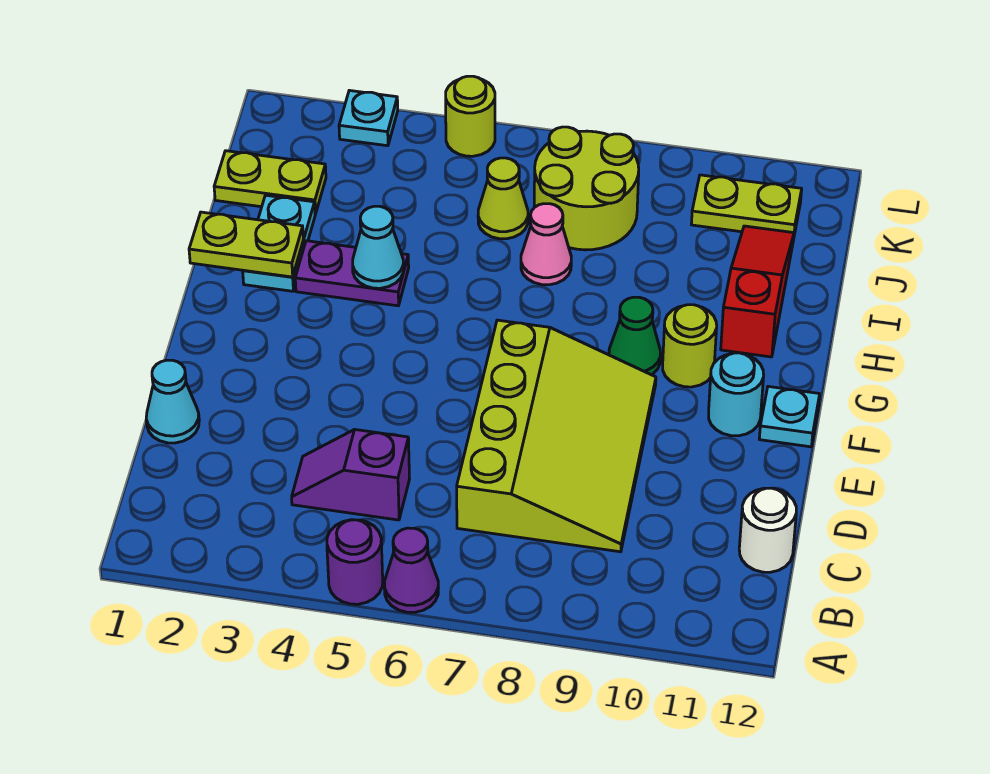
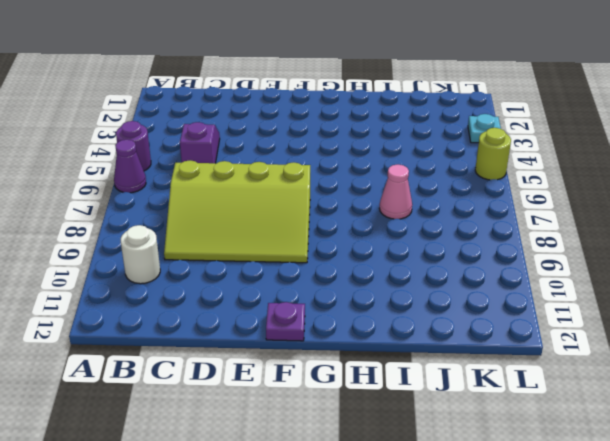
white round brick B10 level 1 -> white round brick C12 level 1
purple plate F12 level 1 -> cyan plate F12 level 1
none -> cyan cone D1 level 1
none -> cyan round brick F11 level 1
none -> green cone G9 level 1

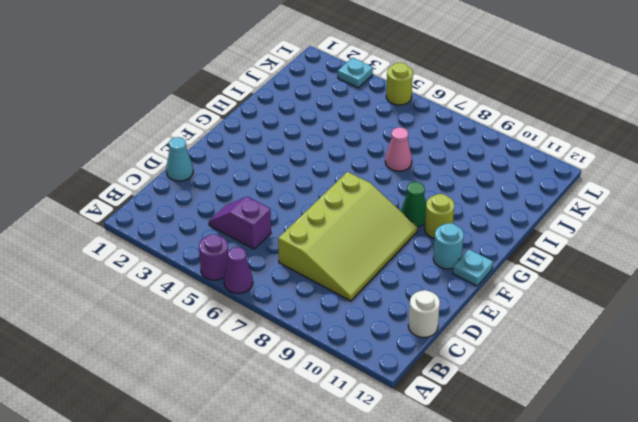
none -> cyan plate H2:I2 level 1
none -> purple plate H3:H4 level 1
none -> red slope H11:J11 level 1 top H

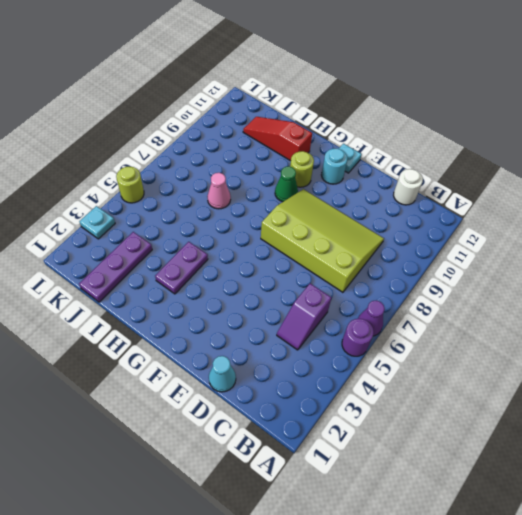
purple plate J1:J3 level 1 -> lime plate J1:J2 level 1
none -> cyan plate H2:I2 level 1
none -> lime cone J6 level 1
none -> lime round brick J7:K8 level 1

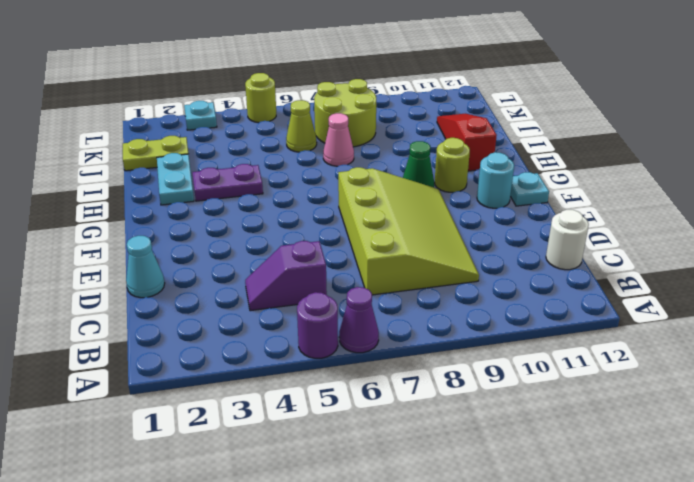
none -> lime plate K10:K11 level 1
none -> lime plate H1:H2 level 2
none -> cyan cone H4 level 2

